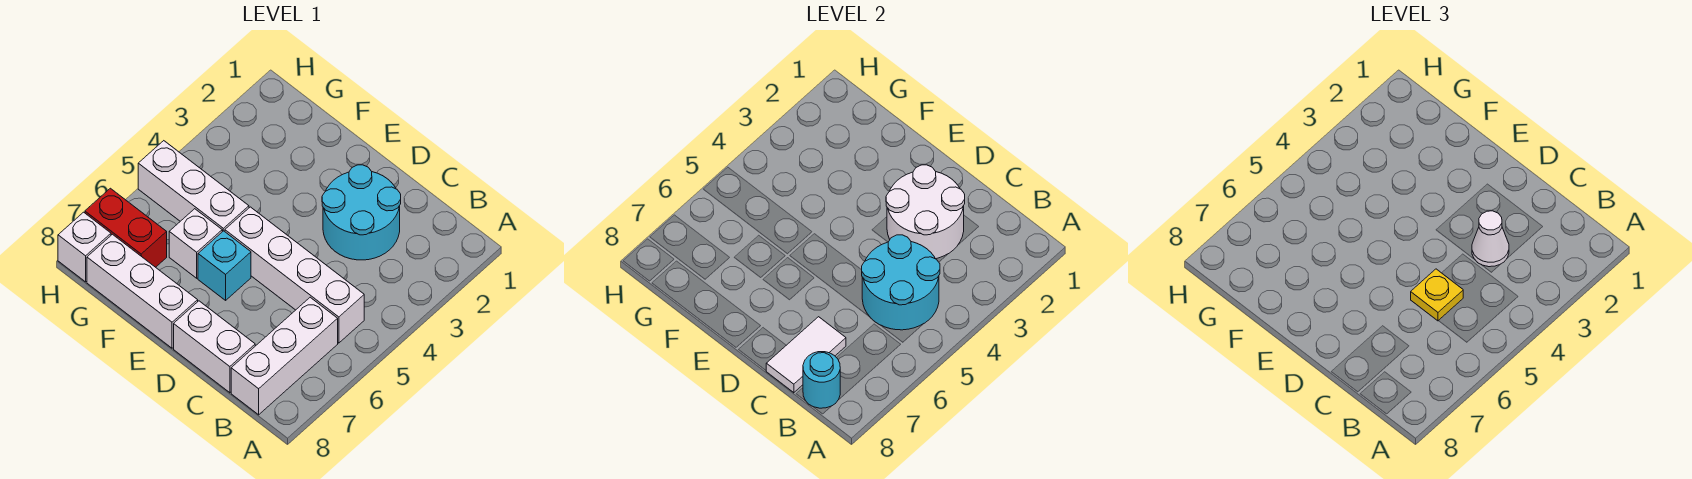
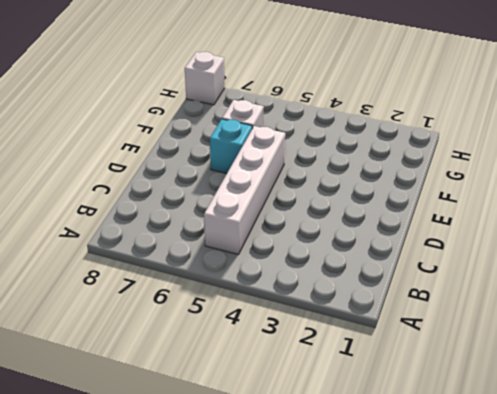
none -> white brick B6:B8 level 1
none -> cyan round brick C2:D3 level 1
none -> white brick C8:D8 level 1

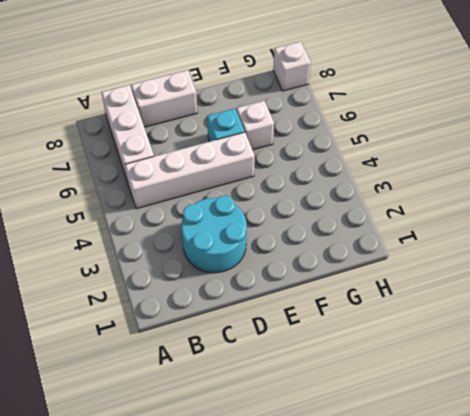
none -> white brick E8:G8 level 1
none -> white brick F5:H5 level 1
none -> red brick G7:H7 level 1

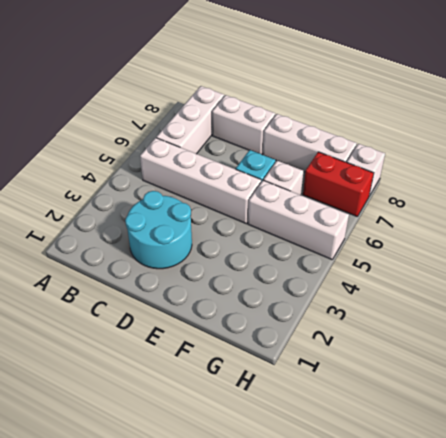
none -> cyan round brick B4:C5 level 2
none -> cyan round brick B8 level 2
none -> white round brick C2:D3 level 2

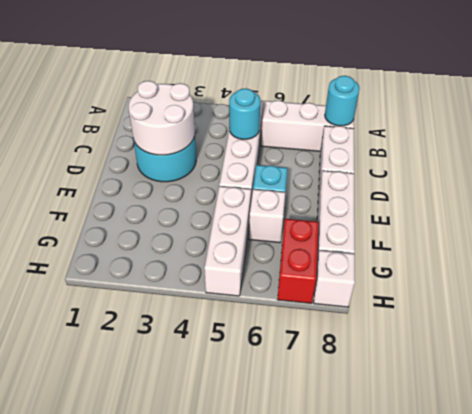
cyan round brick C5 level 2 -> cyan round brick B4:C5 level 2
none -> white tile C7:C8 level 2
none -> white cone C3 level 3
none -> yellow plate C5 level 3

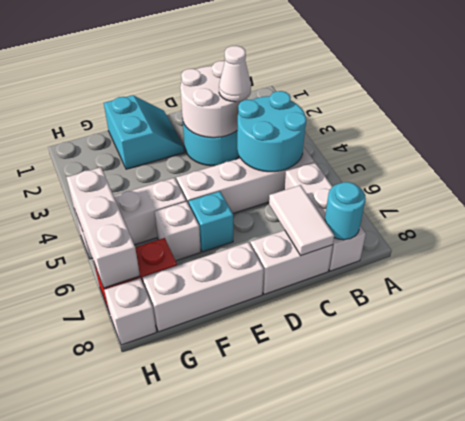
cyan slope E1:F2 level 1 top F -> none
white brick H5:H7 level 2 -> none
none -> yellow plate C5 level 3

